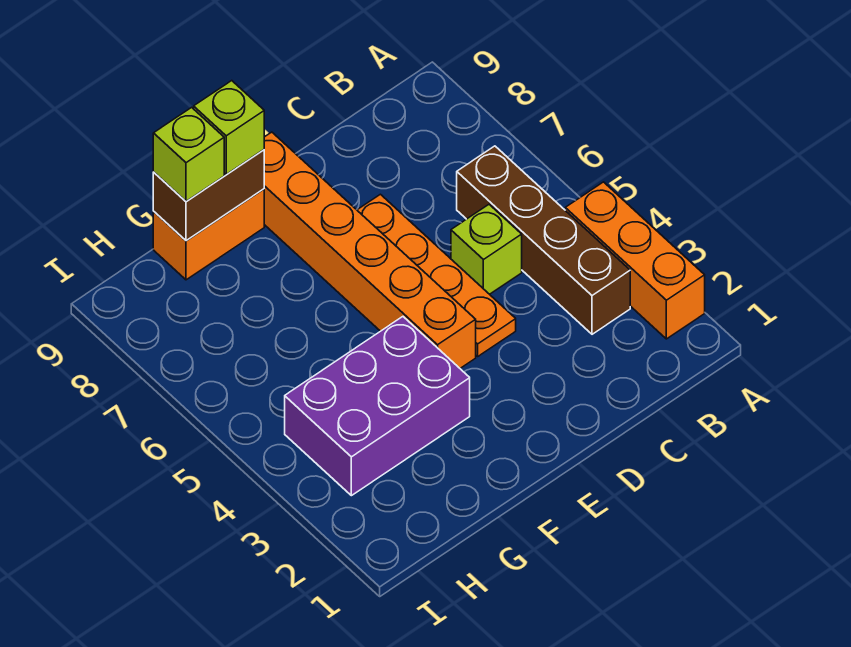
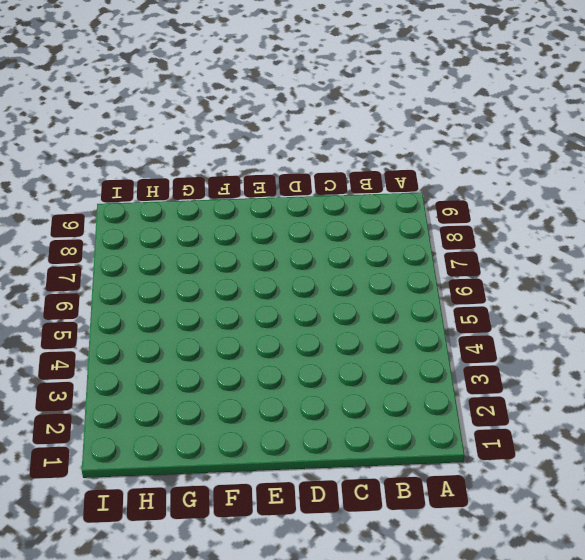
none -> orange brick A2:A4 level 1
none -> brown brick B3:B6 level 1

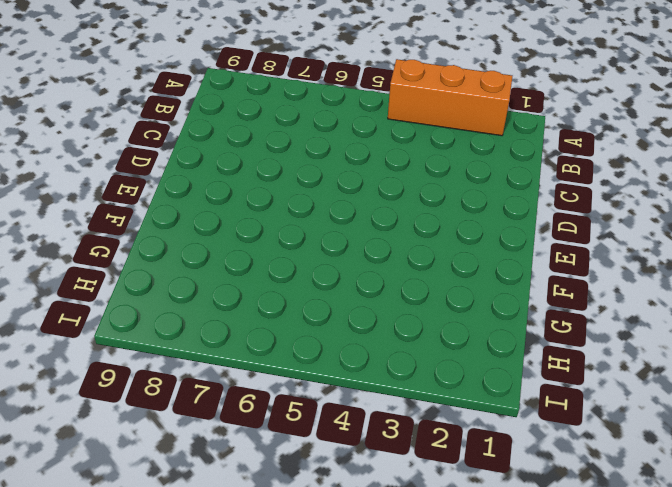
none -> brown brick B3:B6 level 1
none -> lime brick C5 level 1

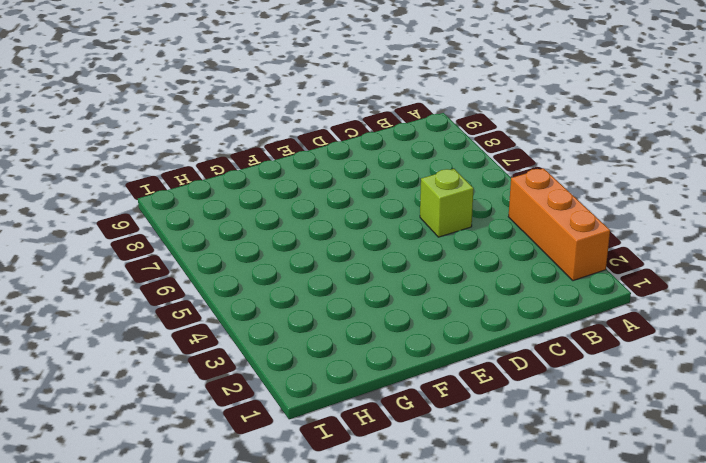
none -> brown brick B3:B6 level 1
none -> orange plate D4:D7 level 1

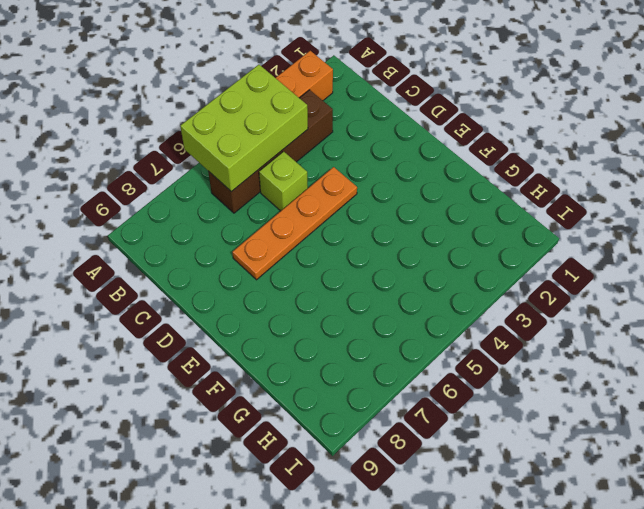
lime brick A4:B6 level 2 -> none
none -> orange brick E4:E9 level 1
none -> purple brick F3:H4 level 1

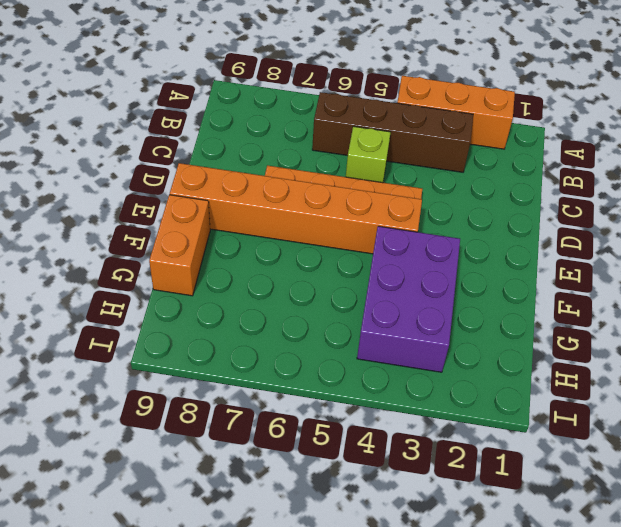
none -> brown brick F9:G9 level 2
none -> lime brick F9 level 3

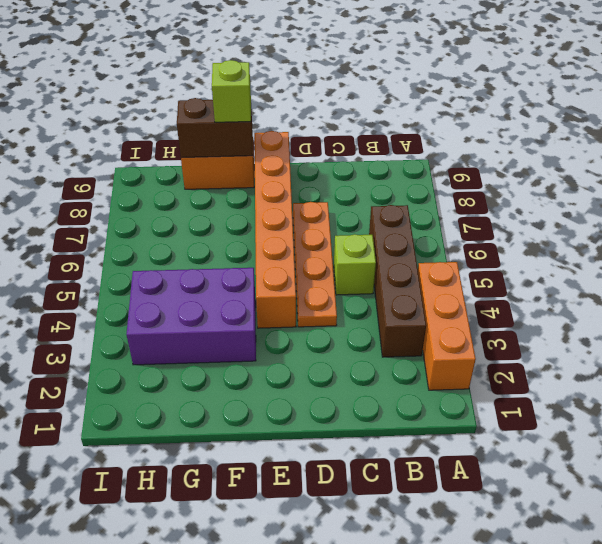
none -> lime brick G9 level 3

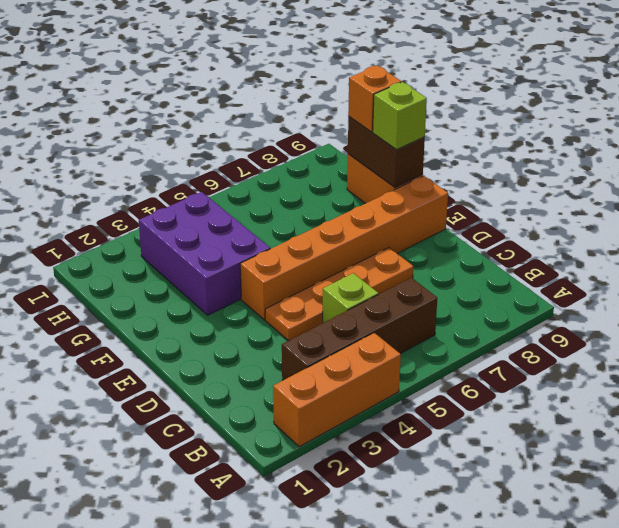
orange brick G9 level 3 -> lime brick G9 level 3

